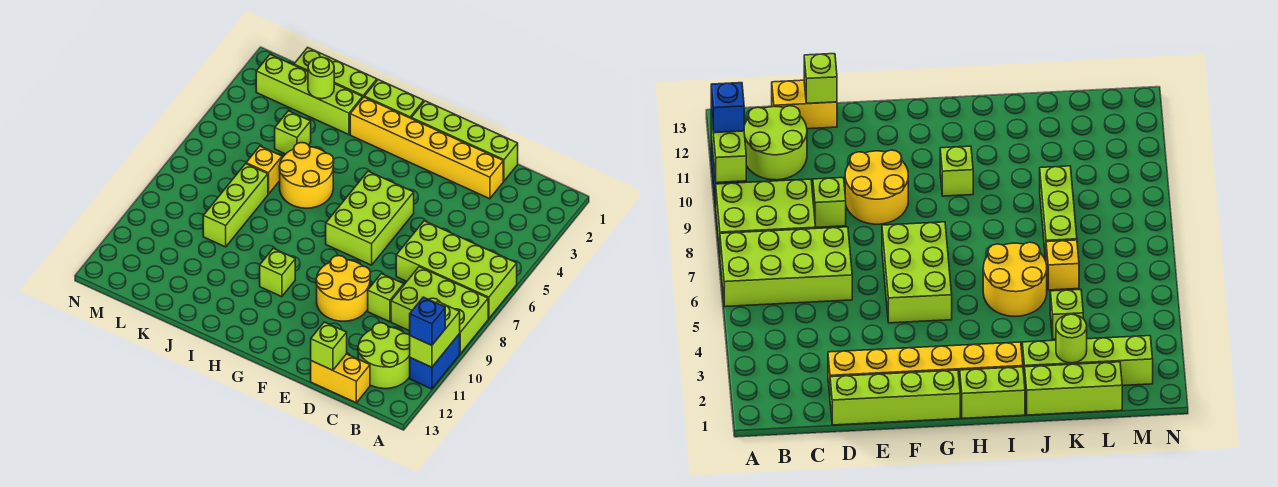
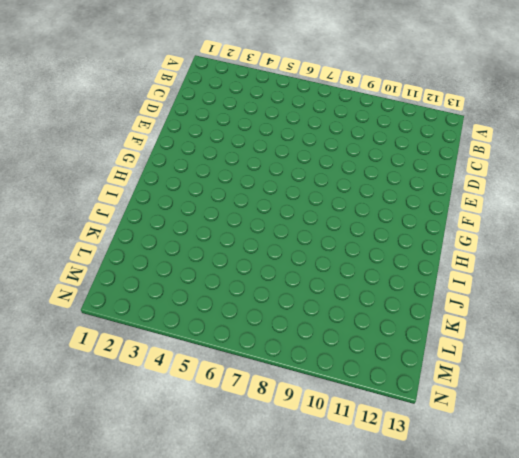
none -> lime brick A6:D7 level 1
none -> lime brick A8:C9 level 1
none -> blue brick A10:A11 level 1

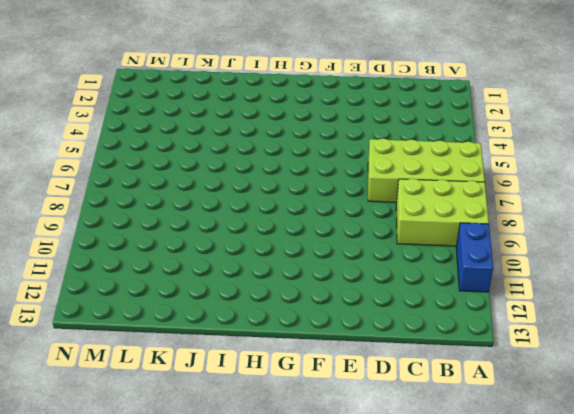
none -> lime round brick B11:C12 level 1
none -> yellow brick C13:D13 level 1
none -> lime brick D1:G1 level 1

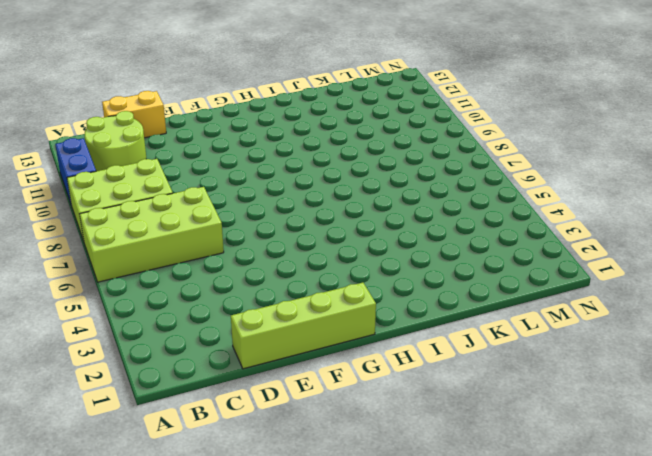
none -> yellow brick D2:I2 level 1
none -> lime brick D9 level 1
none -> yellow round brick E9:F10 level 1

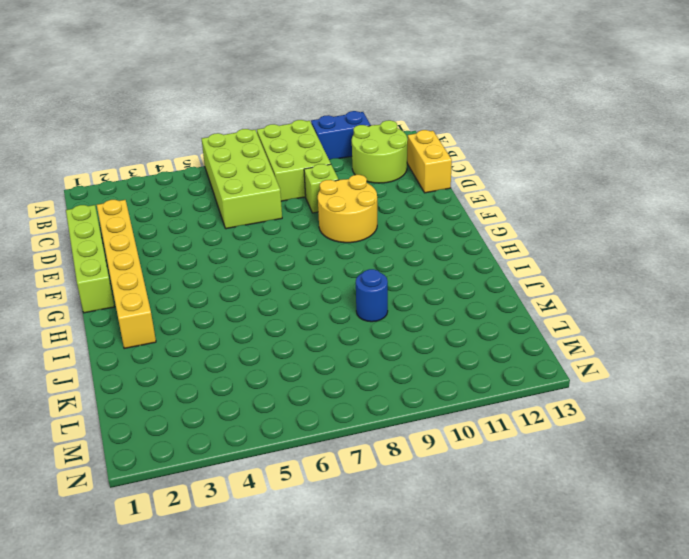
blue round brick J9 level 1 -> none
none -> lime brick F5:G7 level 1
none -> lime brick H1:I1 level 1
none -> lime brick H10 level 1

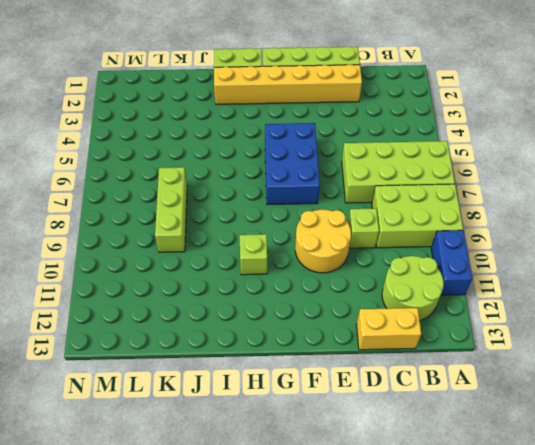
blue brick F5:G7 level 1 -> lime brick F5:G7 level 1
none -> yellow round brick I5:J6 level 1
none -> lime brick J1:L1 level 1
none -> lime brick J2:M2 level 1

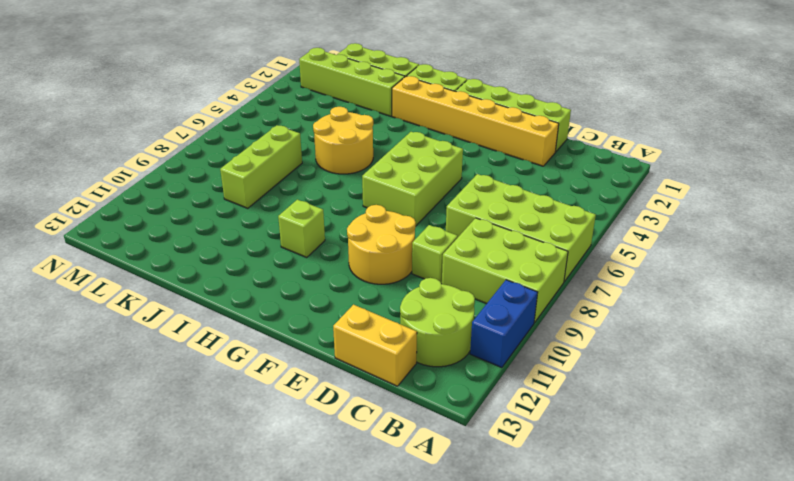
none -> lime brick K4 level 1
none -> yellow brick K6 level 1
none -> lime brick A10:A11 level 2

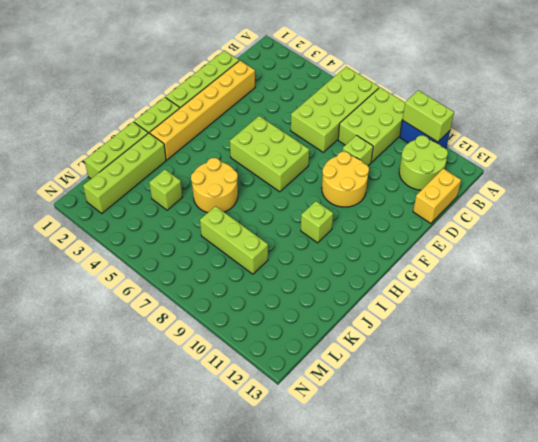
none -> yellow brick K6 level 1
none -> lime brick D13 level 2
none -> lime round brick K2 level 2

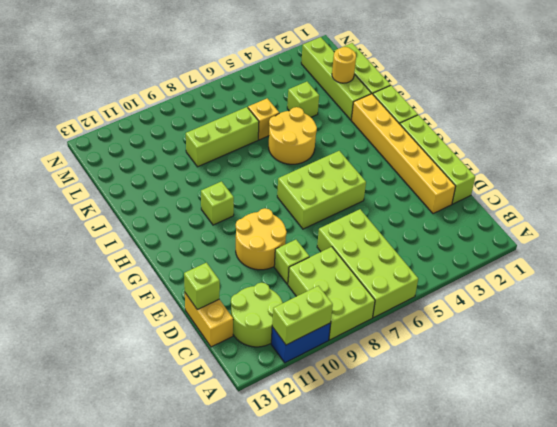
yellow round brick K2 level 2 -> lime round brick K2 level 2
none -> blue brick A11 level 3

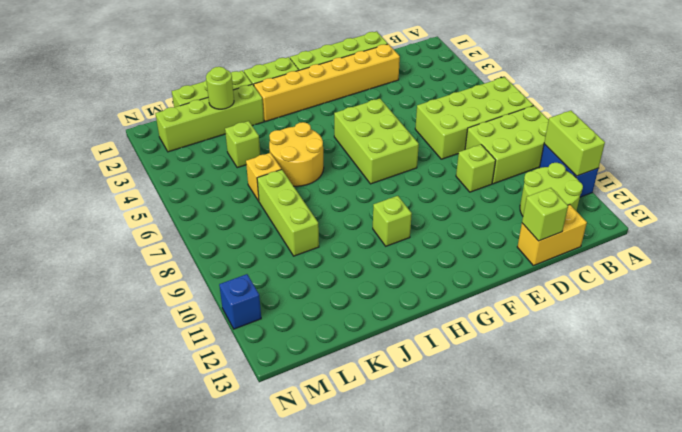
blue brick N11 level 1 -> blue brick A11 level 3
none -> yellow round brick E9:F10 level 1

